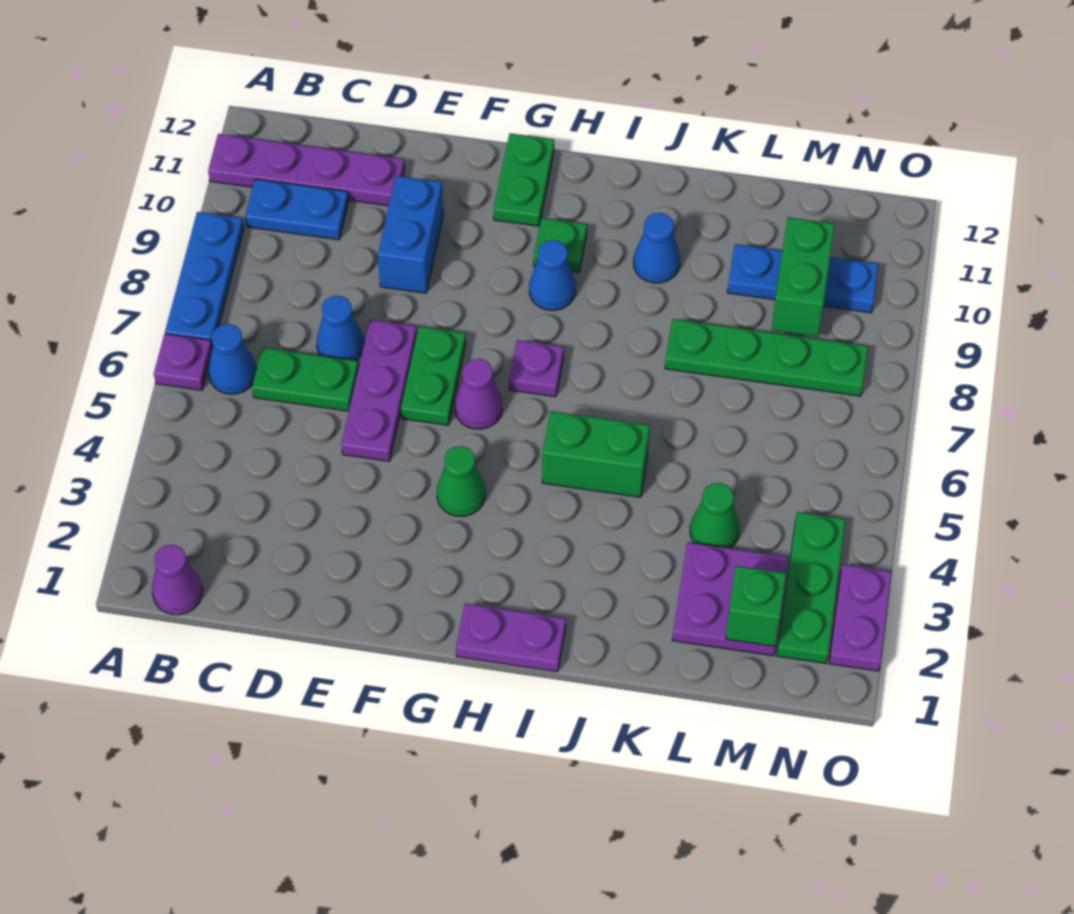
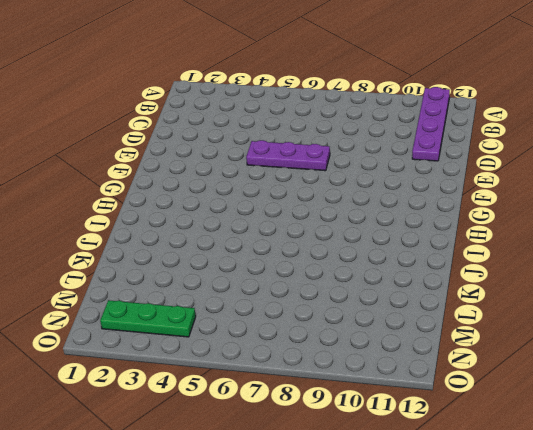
none -> purple plate A6 level 1
none -> blue plate A7:A9 level 1
none -> purple cone B1 level 1

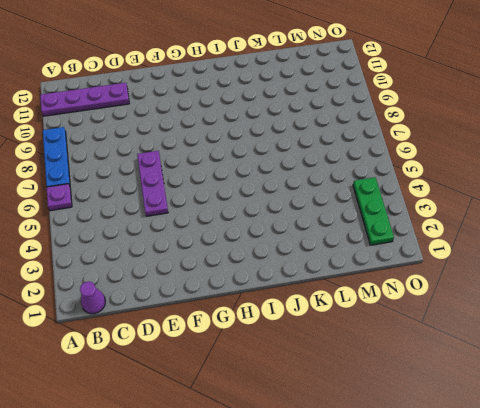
none -> blue cone B6 level 1
none -> blue plate B10:C10 level 1
none -> green plate C6:D6 level 1

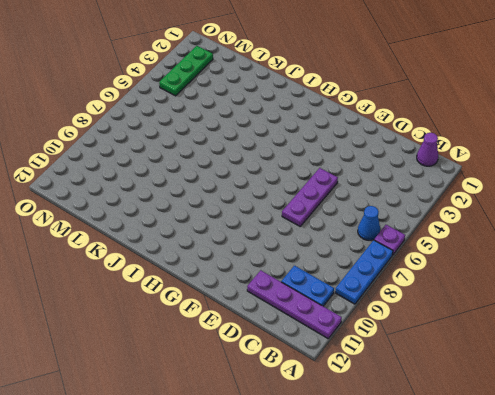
none -> green plate C6:D6 level 1
none -> blue cone D7 level 1
none -> blue brick E9:E10 level 1

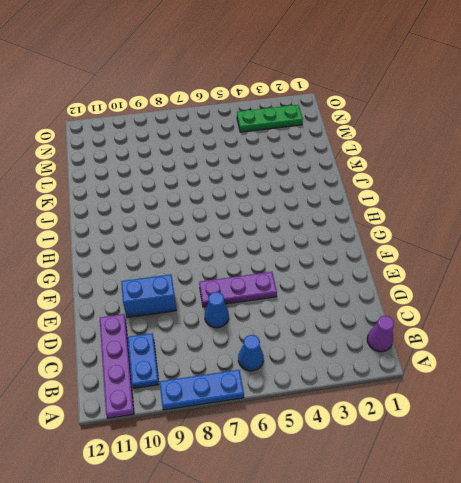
none -> purple plate A6 level 1
none -> green plate C6:D6 level 1
none -> green plate F6:F7 level 1

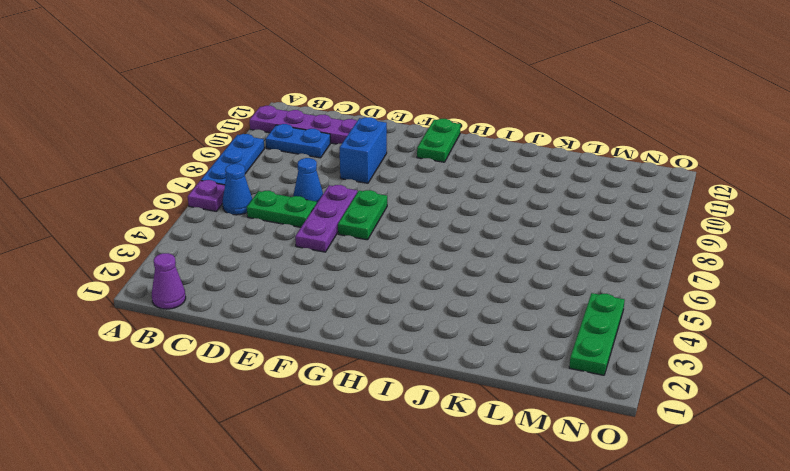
none -> green cone G4 level 1
none -> purple cone G6 level 1
none -> purple plate H1:I1 level 1

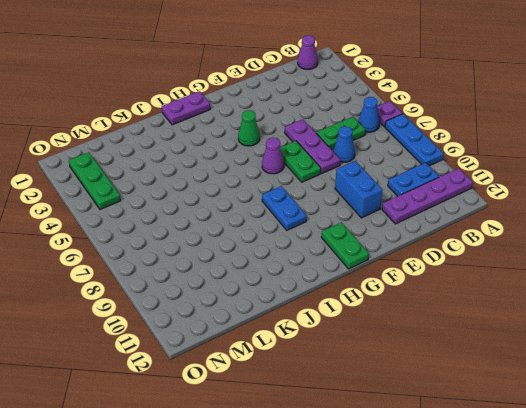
blue plate H8:H9 level 1 -> blue cone H9 level 1
none -> purple plate H7 level 1
none -> green plate H10 level 1
none -> green brick I5:J5 level 1

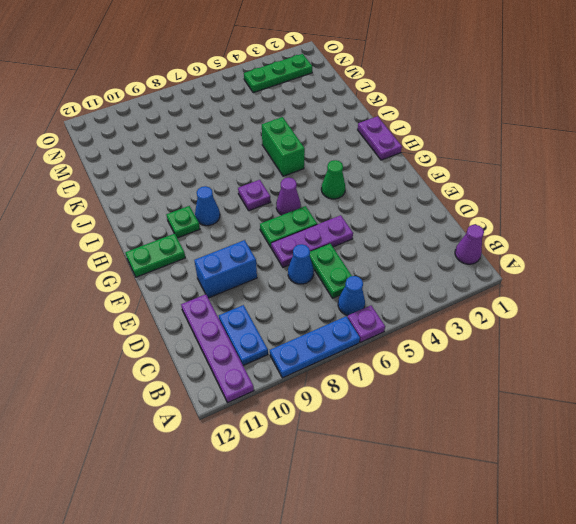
none -> blue cone J10 level 1
none -> green plate K8:N8 level 1
none -> purple plate L2:M3 level 1

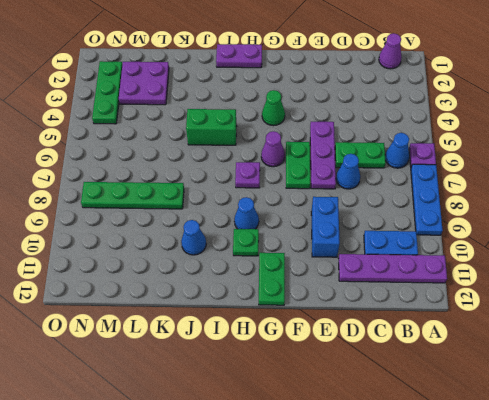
none -> green cone L4 level 1
none -> blue plate L10:N10 level 1
none -> purple plate O2:O3 level 1

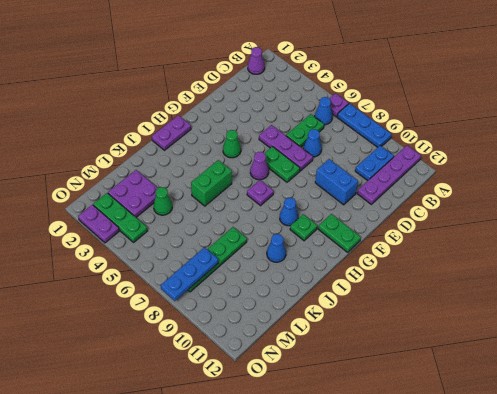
blue plate M8:O8 level 2 -> blue plate L10:N10 level 1
none -> green brick M2 level 2
none -> green brick M9:M10 level 2

